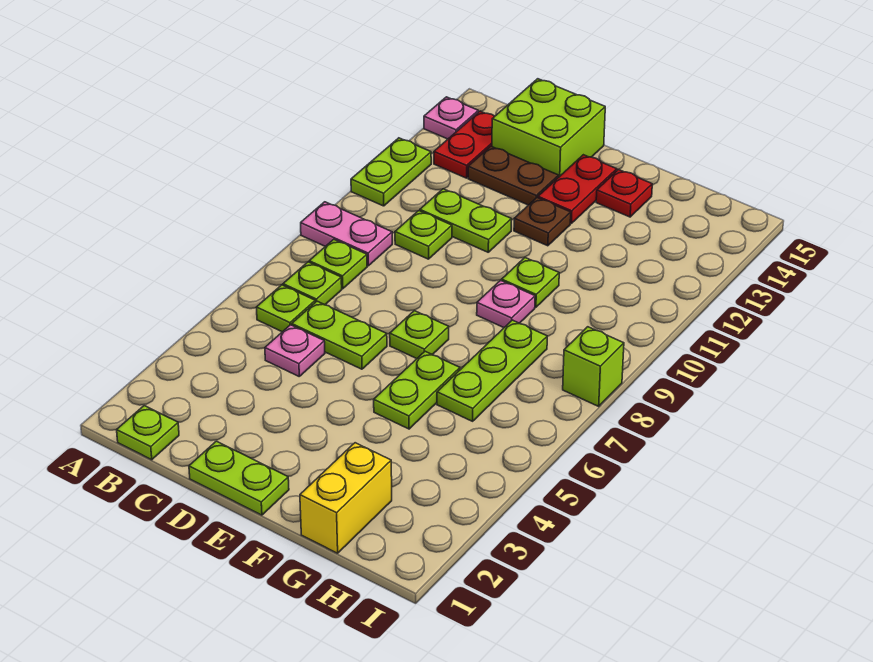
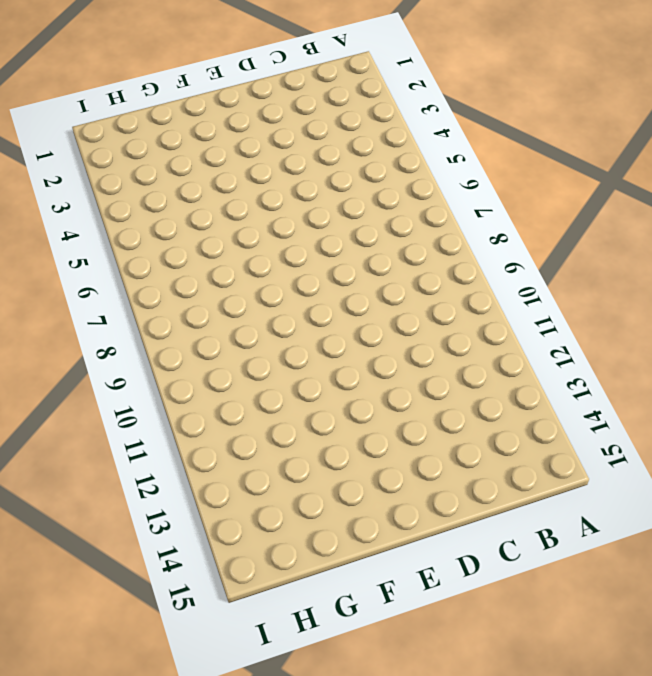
none -> pink plate A9:B9 level 1
none -> lime plate A11:A12 level 1
none -> pink plate A14 level 1

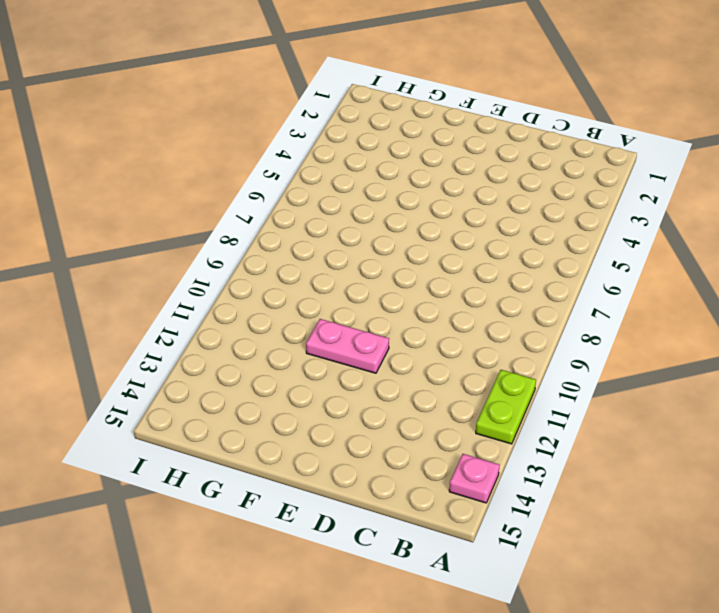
pink plate E11:F11 level 1 -> pink plate A9:B9 level 1
none -> lime plate B1 level 1
none -> lime plate B6 level 1
none -> lime plate B7 level 1

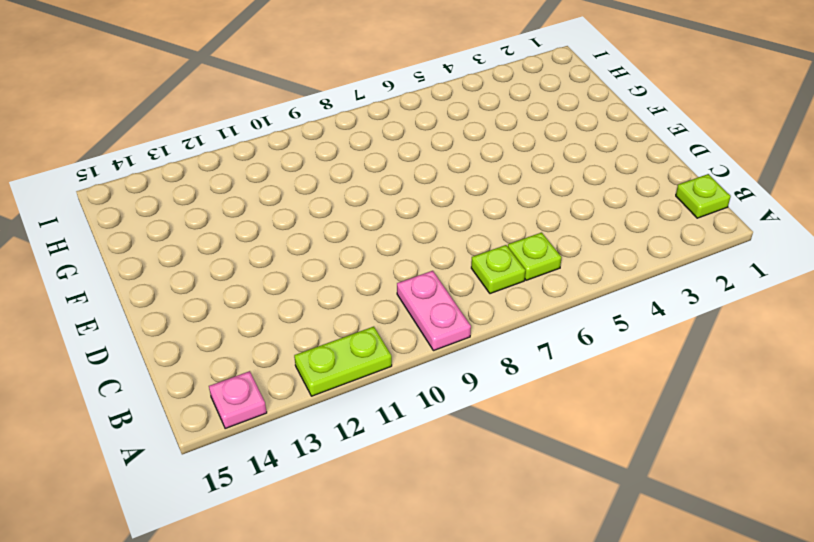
none -> lime plate B8 level 1
none -> red plate B13:B14 level 1
none -> pink plate C5 level 1

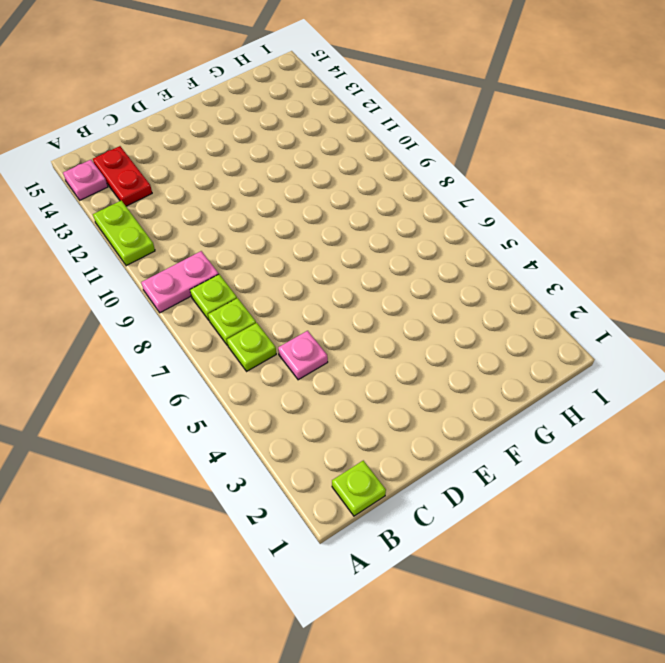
none -> lime plate C6:D6 level 1
none -> lime plate C10 level 1
none -> lime plate C11:D11 level 1

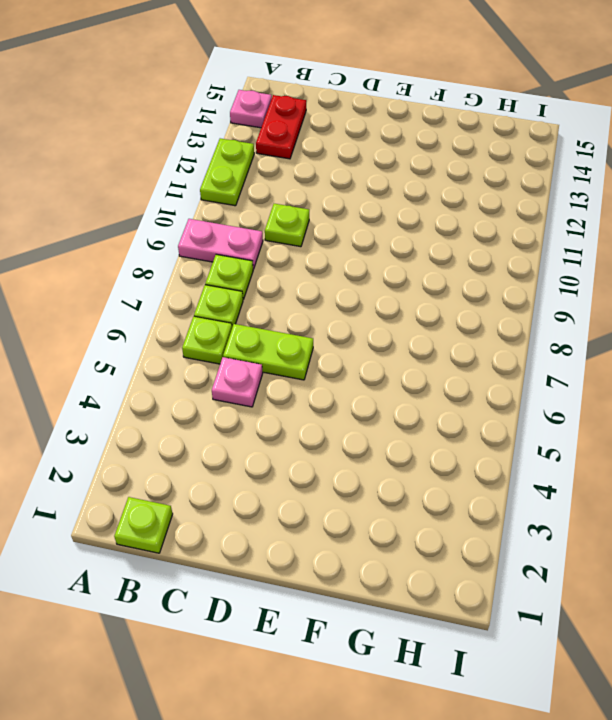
none -> lime plate C11:D11 level 1
none -> brown plate C13:D13 level 1
none -> lime brick C14:D15 level 1

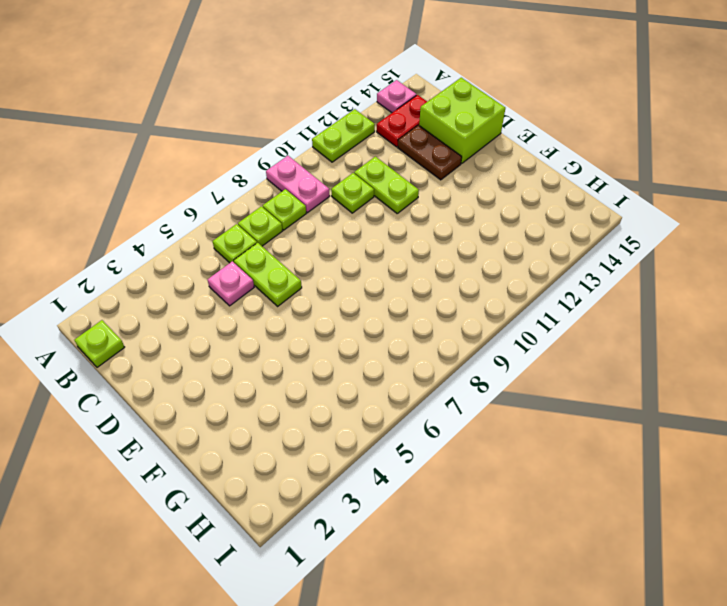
none -> lime plate D1:E1 level 1
none -> lime plate E7 level 1
none -> brown plate E12 level 1

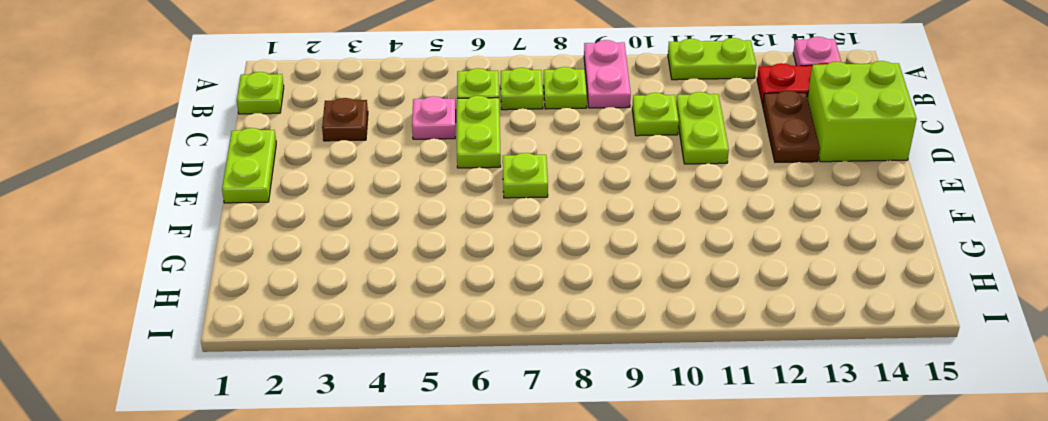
brown plate C3 level 1 -> brown plate E12 level 1
none -> red plate E13:E14 level 1
none -> lime plate F5:F6 level 1
none -> pink plate F9 level 1

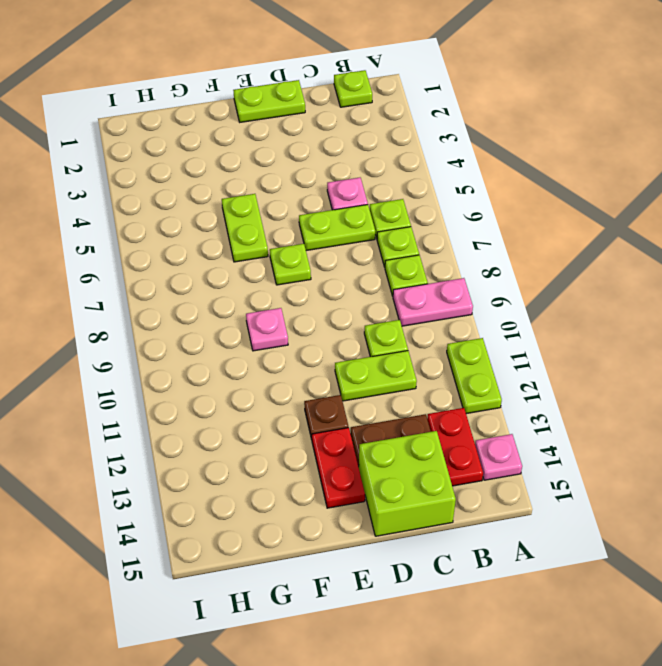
none -> lime plate F10 level 1
none -> red plate F14 level 1
none -> yellow brick G1:G2 level 1

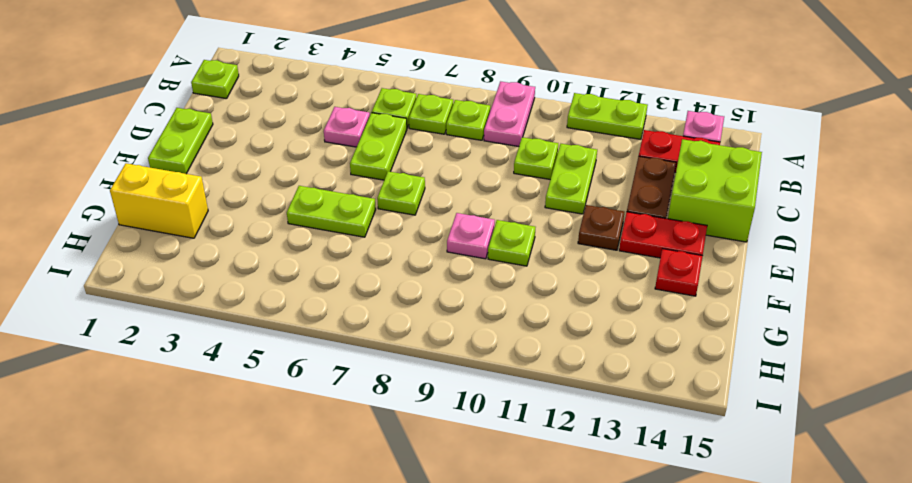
none -> lime plate G6:G8 level 1
none -> lime brick I8 level 1

